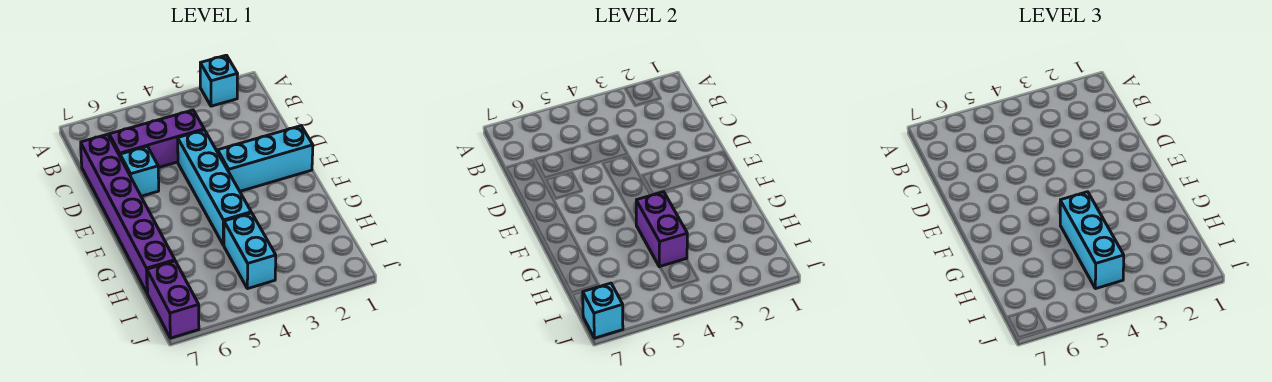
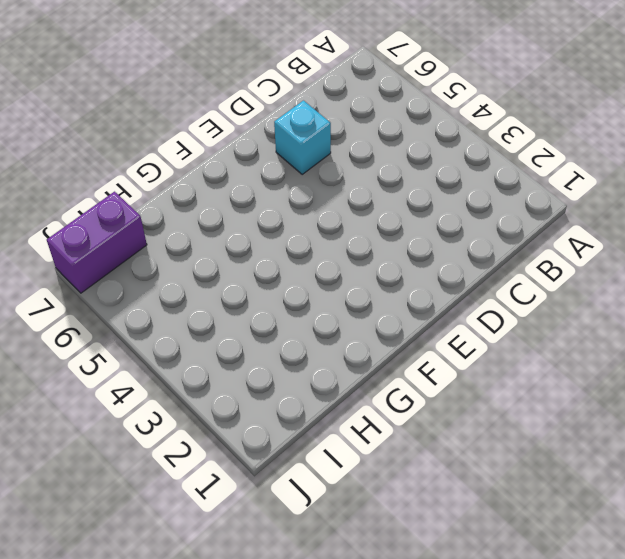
none -> cyan brick A2 level 1
none -> purple brick C4:C6 level 1

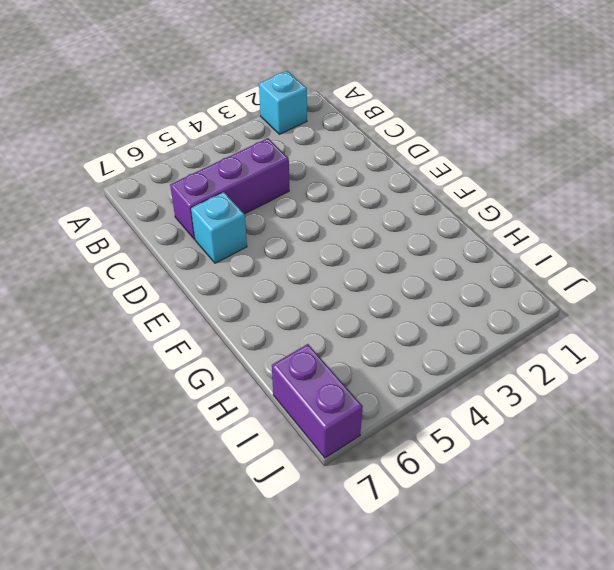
none -> purple brick C7:H7 level 1
none -> cyan brick D4:G4 level 1

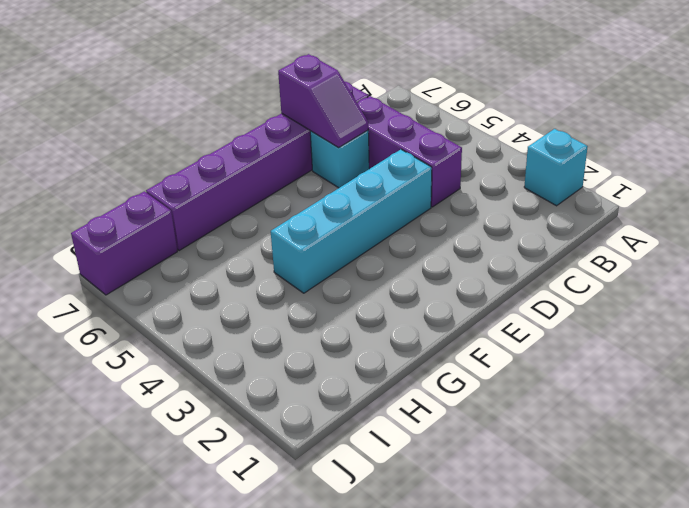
purple slope D6:D7 level 2 top 7 -> none
none -> cyan brick E1:E3 level 1
none -> cyan brick H4:I4 level 1

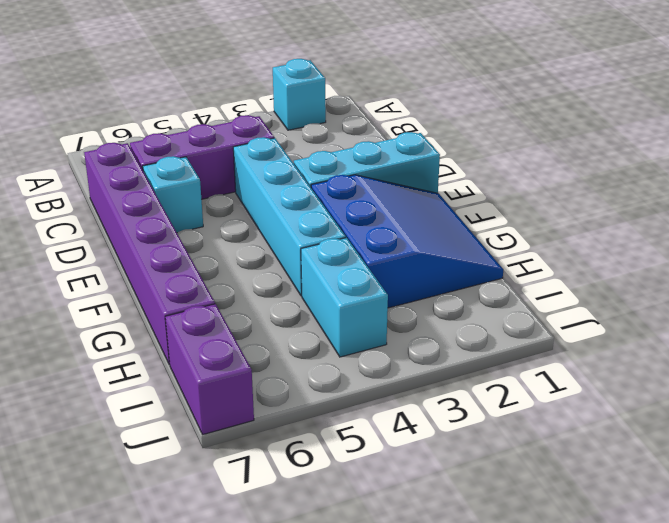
blue slope F1:H3 level 1 top 3 -> none
none -> purple brick G4:H4 level 2
none -> cyan brick J7 level 2

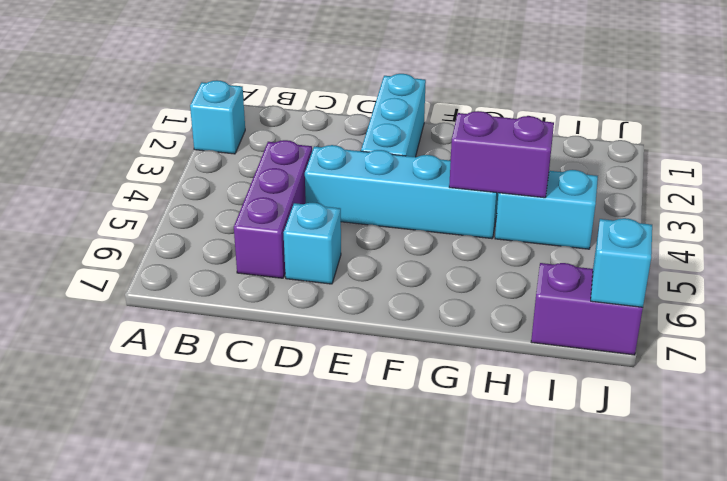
none -> purple brick C7:H7 level 1
none -> cyan brick G4:I4 level 3

